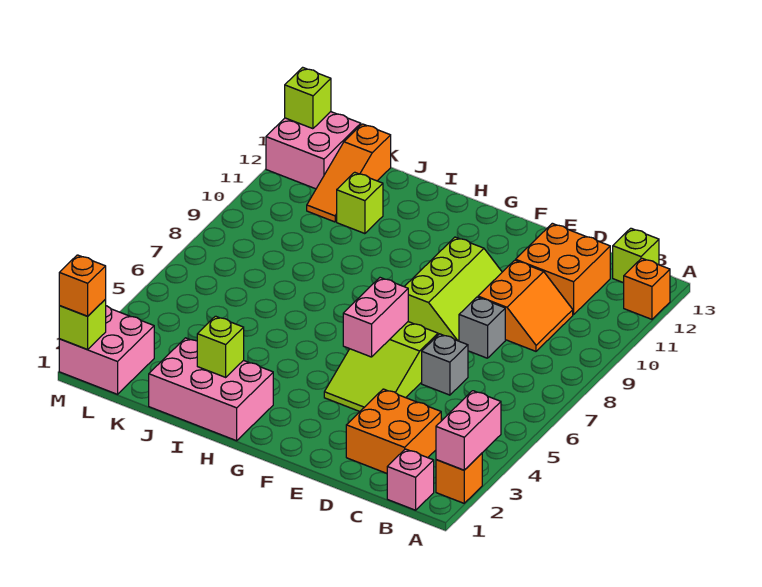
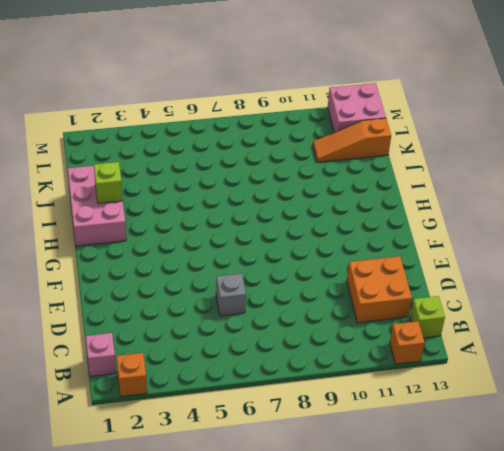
none -> orange brick C2:D3 level 1
none -> orange slope C9:D10 level 1 top D
none -> grey brick D8 level 1

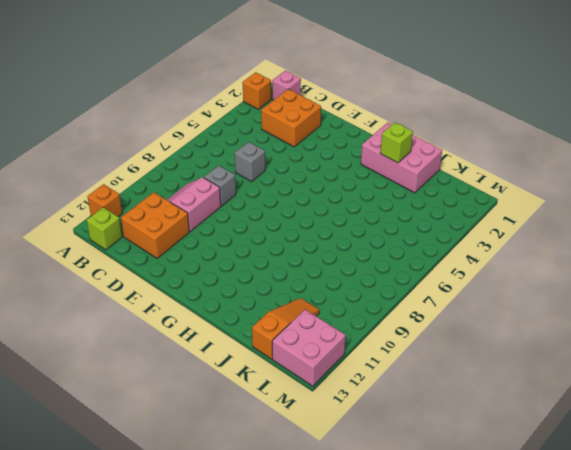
pink slope C9:D10 level 1 top D -> orange slope C9:D10 level 1 top D
none -> lime slope E4:F6 level 1 top 6
none -> lime slope E8:F10 level 1 top F
none -> lime brick J11 level 1

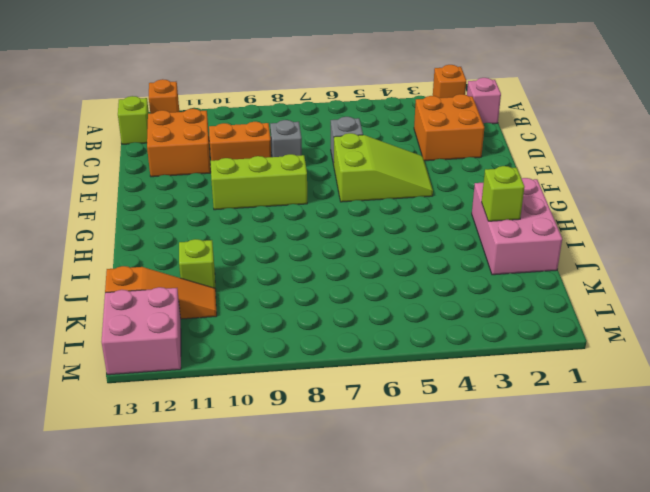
none -> pink brick L1:M2 level 1
none -> pink brick A2:A3 level 2
none -> pink brick F5:F6 level 2

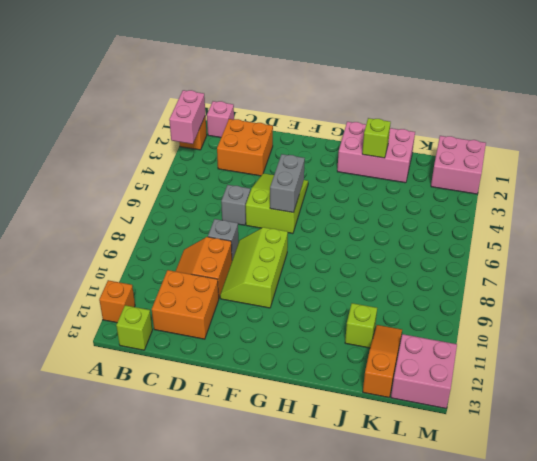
grey brick F5:F6 level 2 -> pink brick F5:F6 level 2
none -> lime brick M1 level 2
none -> lime brick M13 level 2
none -> orange brick M1 level 3

